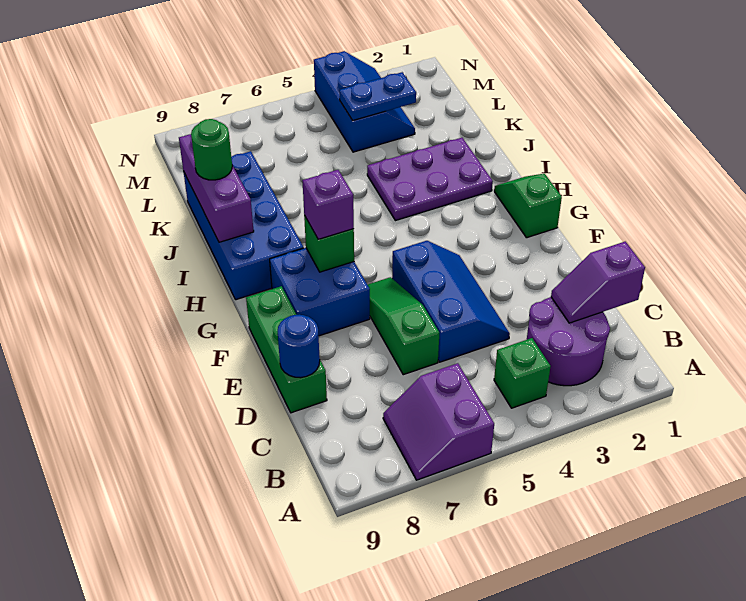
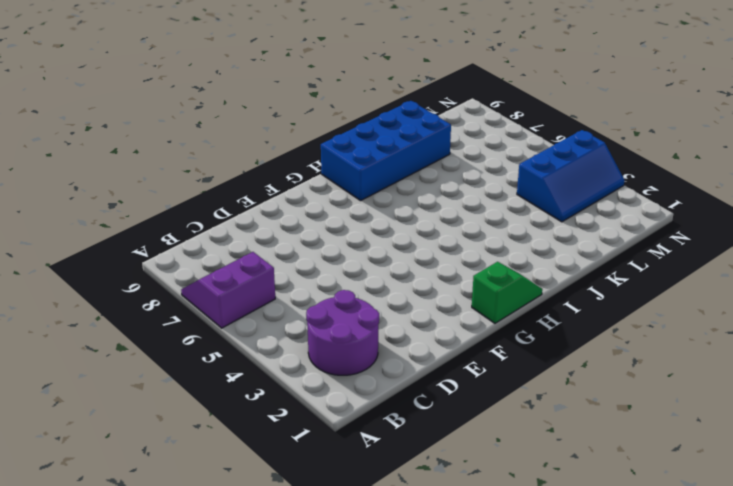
none -> green brick B4 level 1
none -> blue slope D4:F5 level 1 top 5
none -> green slope D6:F6 level 1 top D

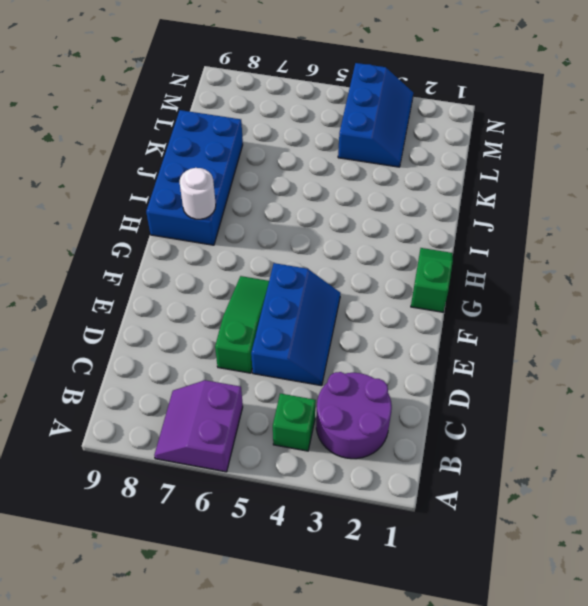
white round brick H8 level 2 -> none
none -> green brick D9:F9 level 1
none -> blue brick F7:G8 level 1
none -> purple plate I2:J4 level 1

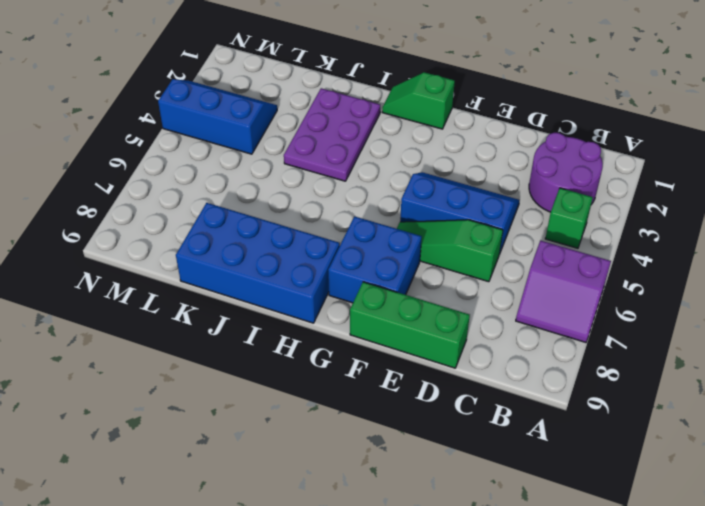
none -> purple slope C1:C2 level 2 top 1
none -> blue round brick D9 level 2
none -> green brick G7 level 2

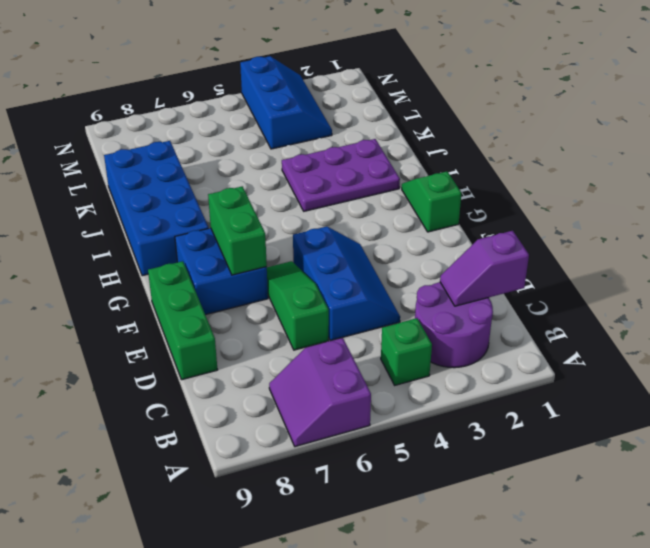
green brick F7:G7 level 2 -> green brick G7 level 2
none -> blue round brick D9 level 2
none -> purple brick I9:K9 level 2
none -> blue plate L3:L4 level 2

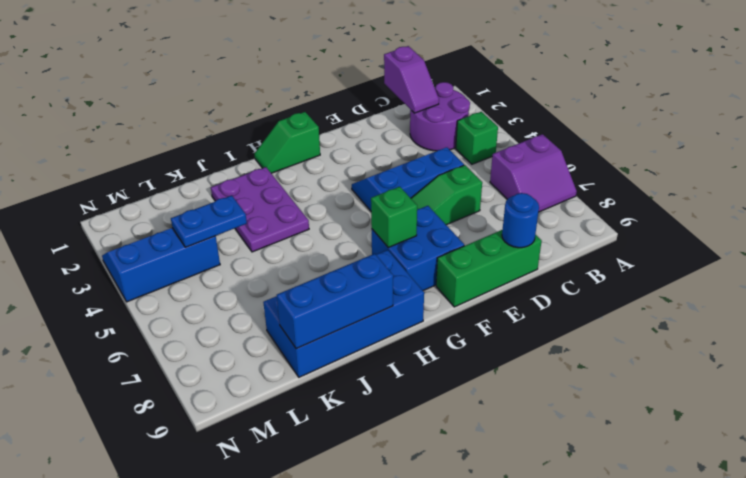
blue brick I9:K9 level 2 -> purple brick I9:K9 level 2
blue plate K4:L4 level 2 -> blue plate L3:L4 level 2
none -> purple brick G7 level 3
none -> green round brick J9 level 3

